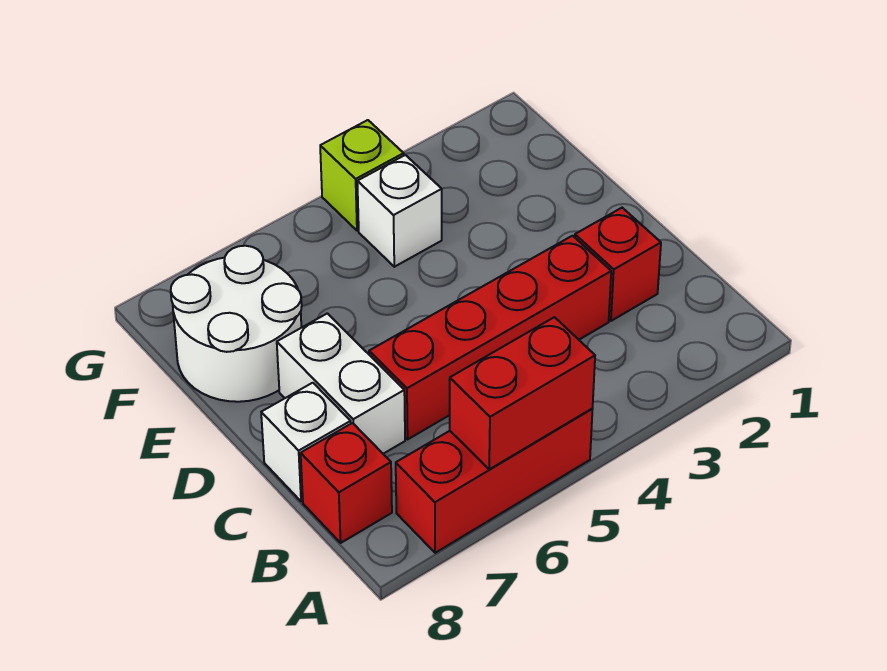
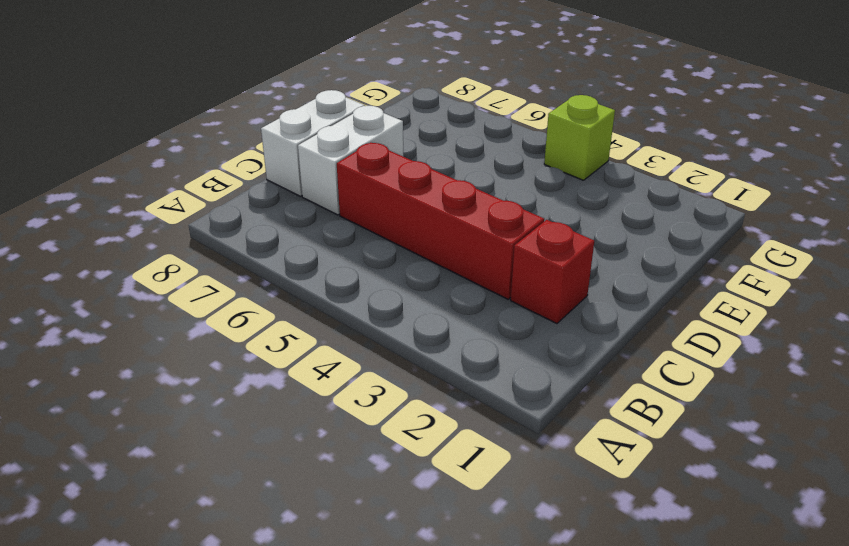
white brick C8:D8 level 1 -> white brick C8 level 1
none -> red brick A5:A7 level 1
none -> red brick B8 level 1

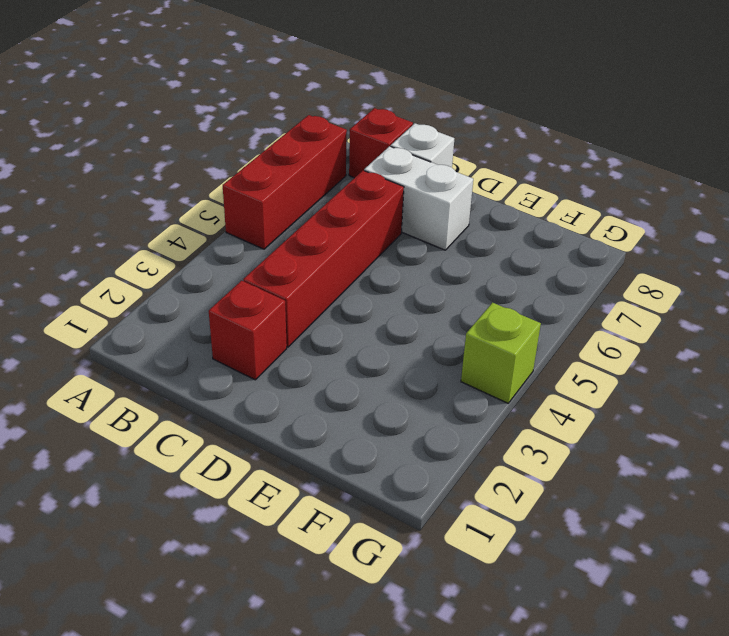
none -> white round brick E7:F8 level 1
none -> white brick F4 level 1

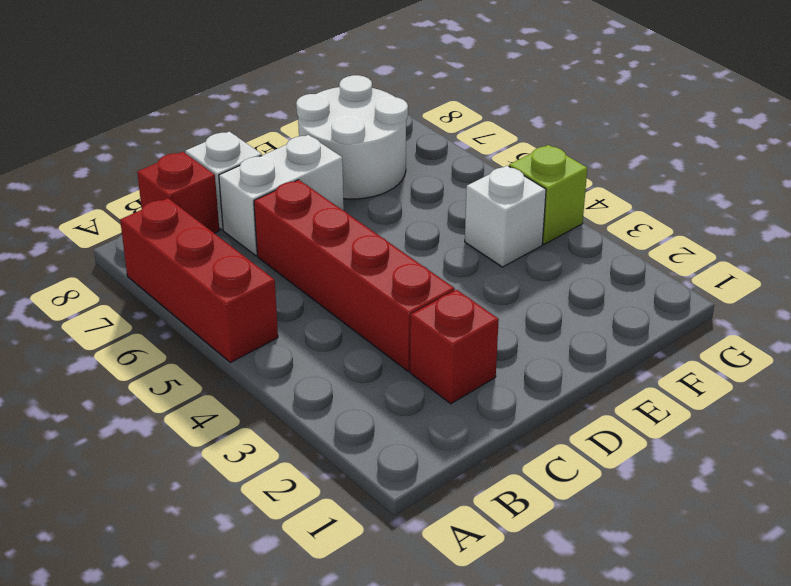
none -> red brick A5:A6 level 2

